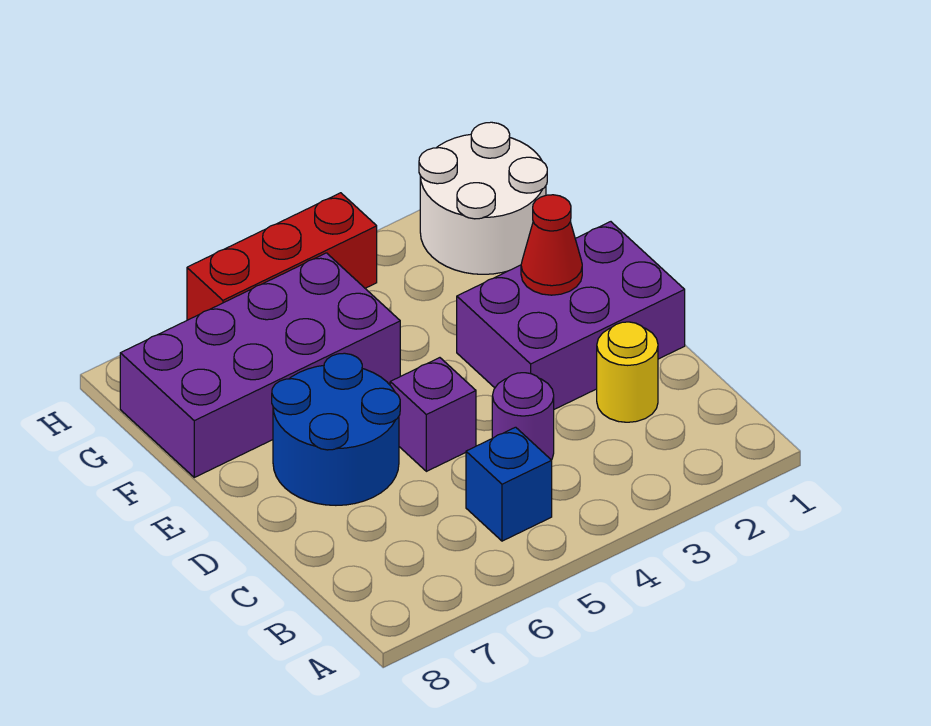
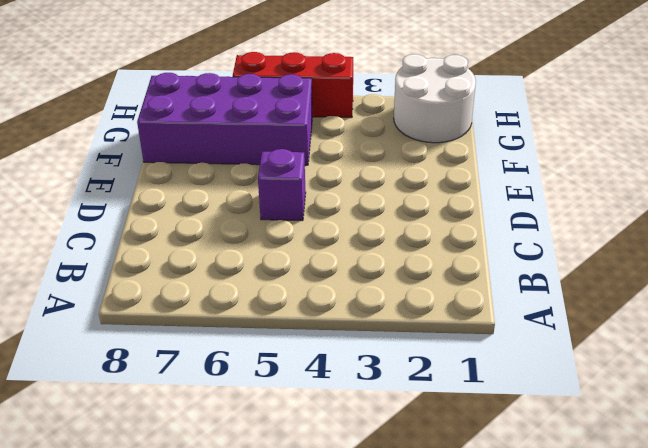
none -> blue brick B5 level 1
none -> yellow round brick C2 level 1

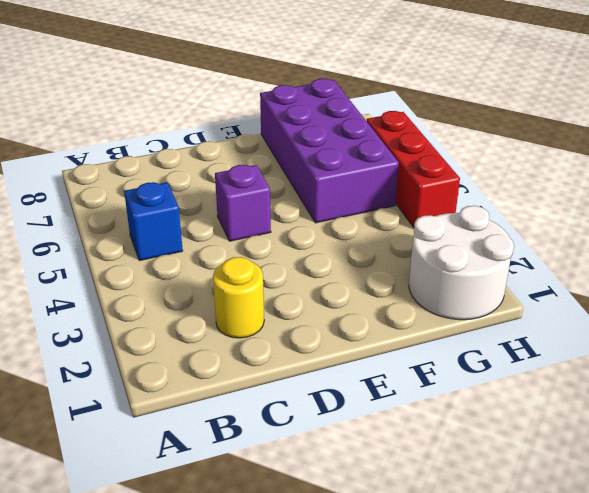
none -> purple round brick C4 level 1
none -> purple brick D1:E3 level 1

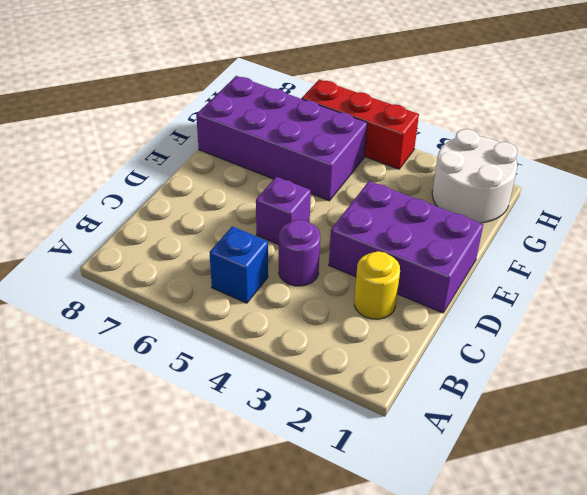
none -> blue round brick D6:E7 level 1
none -> red cone E2 level 2

